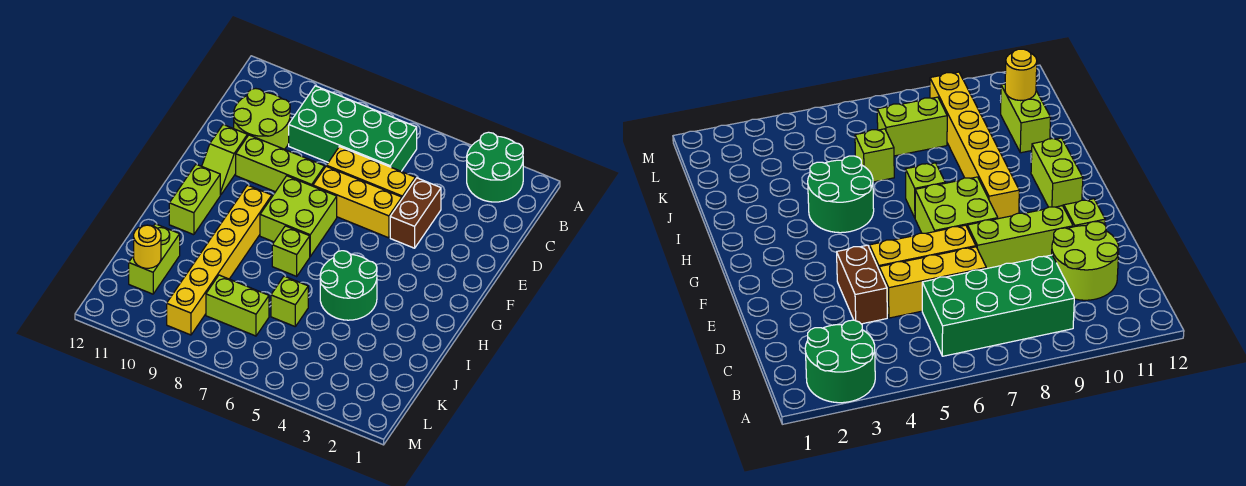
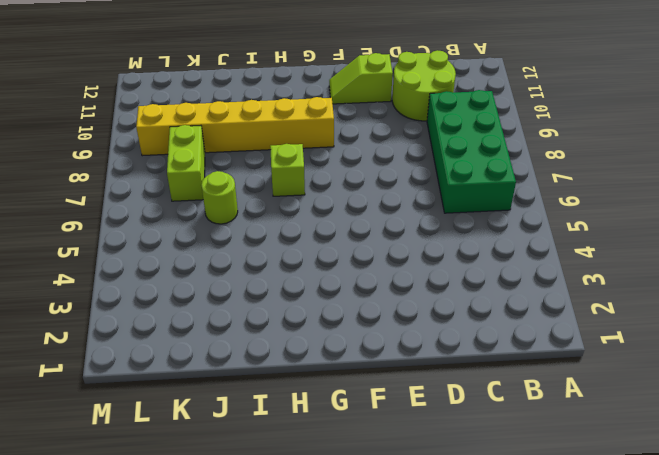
lime round brick J6 level 1 -> lime brick J6 level 1
none -> green round brick A2:B3 level 1
none -> brown brick D4:E4 level 1
none -> yellow brick D5:D7 level 1

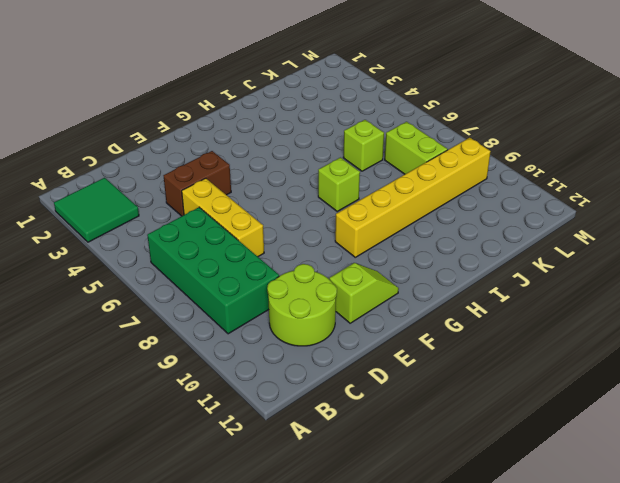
green tile A2:B3 level 1 -> green round brick A2:B3 level 1
none -> yellow brick E5:E7 level 1
none -> lime brick E8:E10 level 1
none -> lime brick F7:G8 level 1

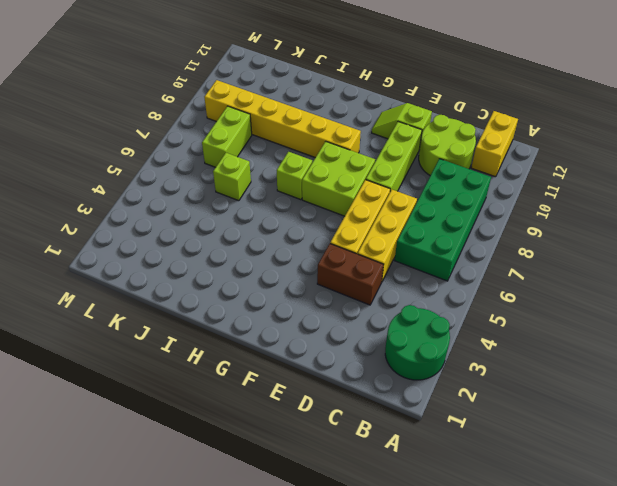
yellow brick B11:B12 level 1 -> none
none -> lime brick G11:H11 level 1
none -> green round brick H4:I5 level 1
none -> lime brick J11:K11 level 1

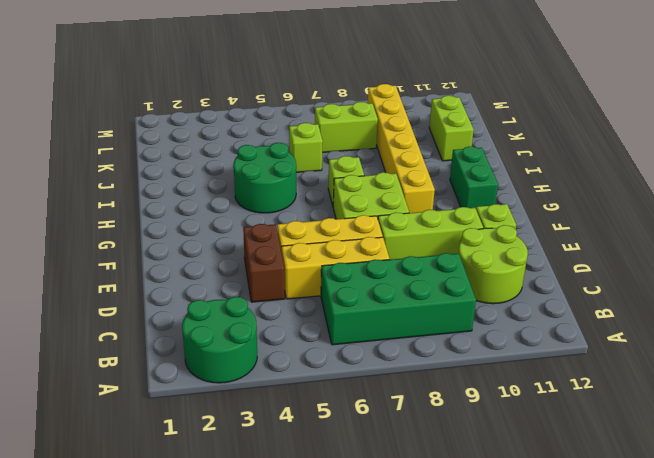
green brick G11:H11 level 1 -> lime brick G11:H11 level 1
none -> yellow round brick K11 level 2

